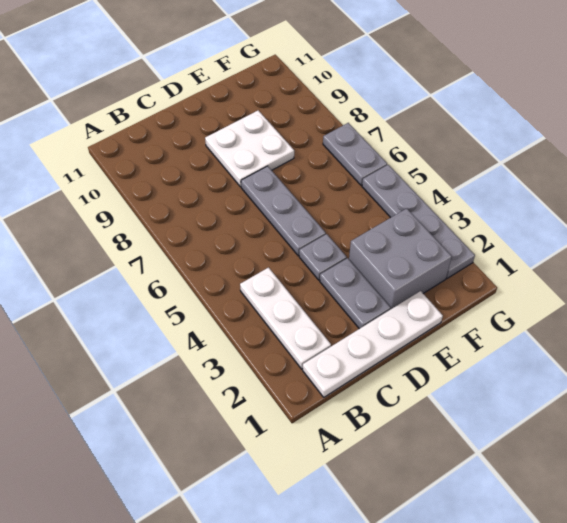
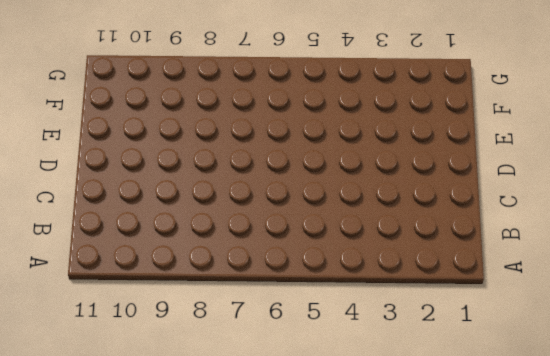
none -> white plate B1:E1 level 1
none -> white plate B2:B4 level 1

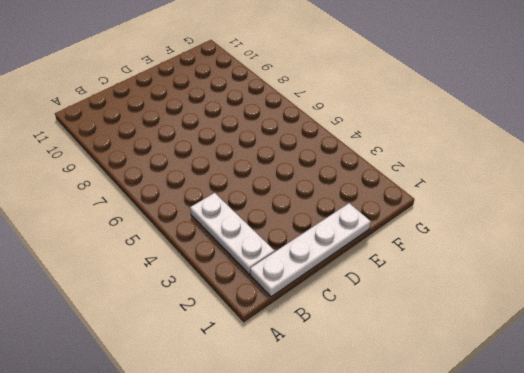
none -> grey plate D2:D3 level 1
none -> grey plate D4 level 1

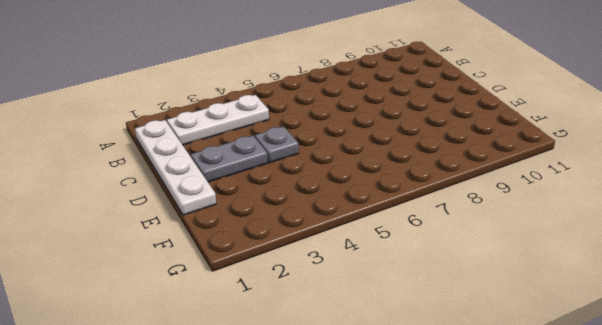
none -> grey plate D5:D7 level 1
none -> white plate D8:E9 level 1

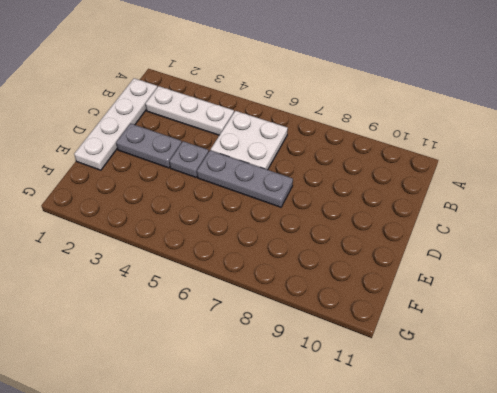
white plate B5:C6 level 1 -> white plate D8:E9 level 1
none -> grey brick E2:F3 level 1
none -> grey plate G2:G5 level 1

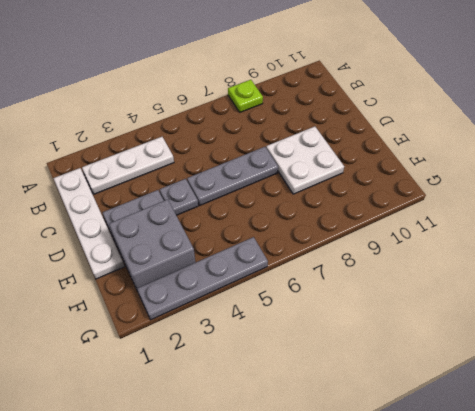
lime plate A8 level 1 -> none
none -> grey plate G6:G7 level 1

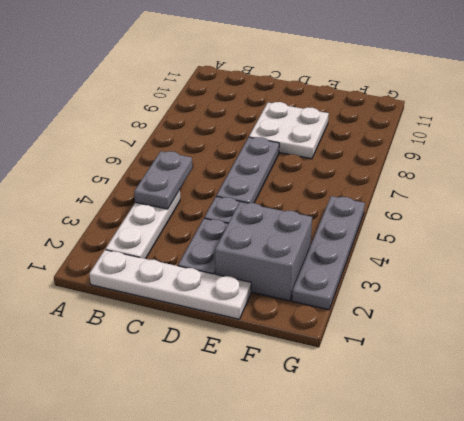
grey plate B4:B5 level 2 -> grey plate G6:G7 level 1

